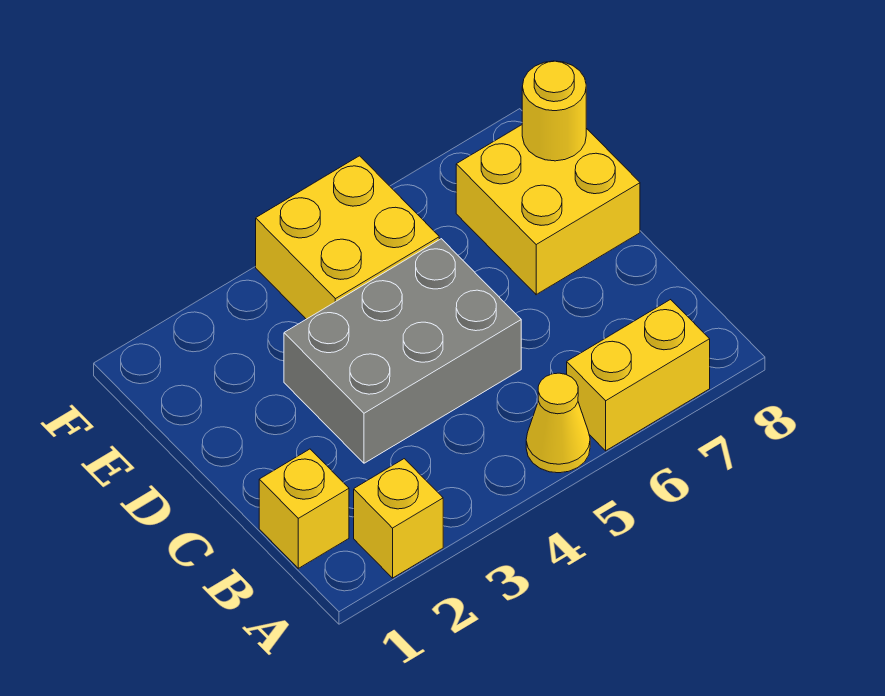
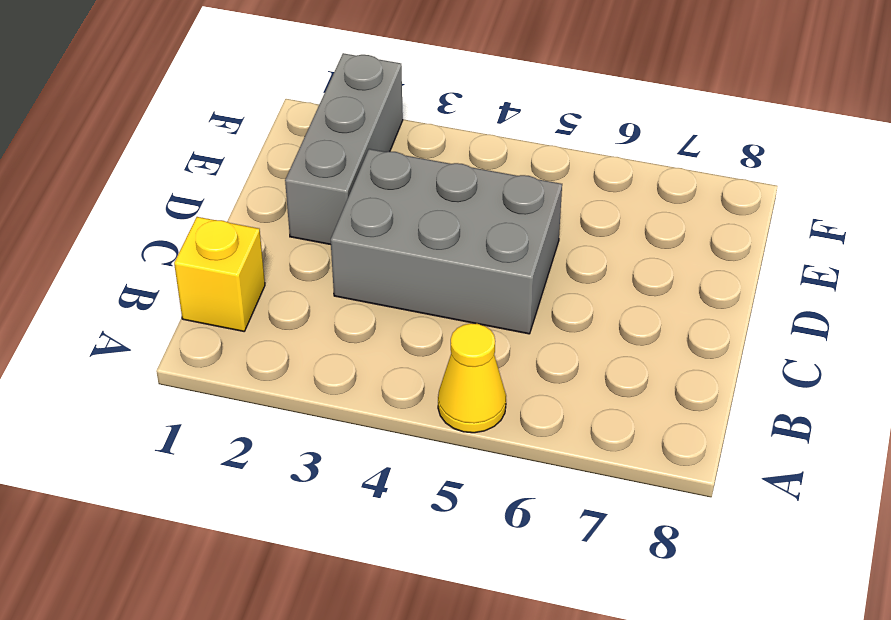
grey brick D2:F2 level 1 -> none
none -> yellow brick A2 level 1
none -> yellow brick A6:A7 level 1

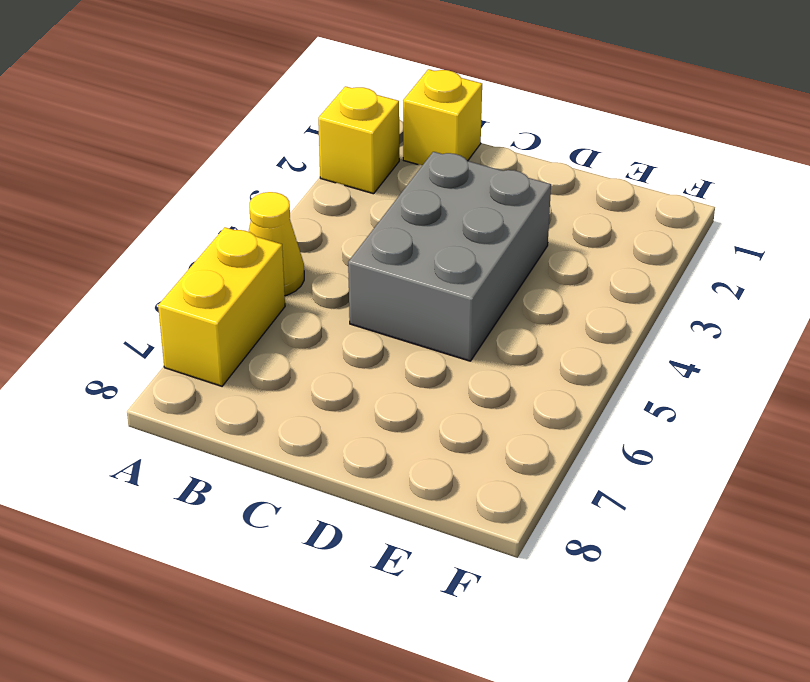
none -> yellow brick D7:E8 level 1
none -> yellow brick E4:F5 level 1

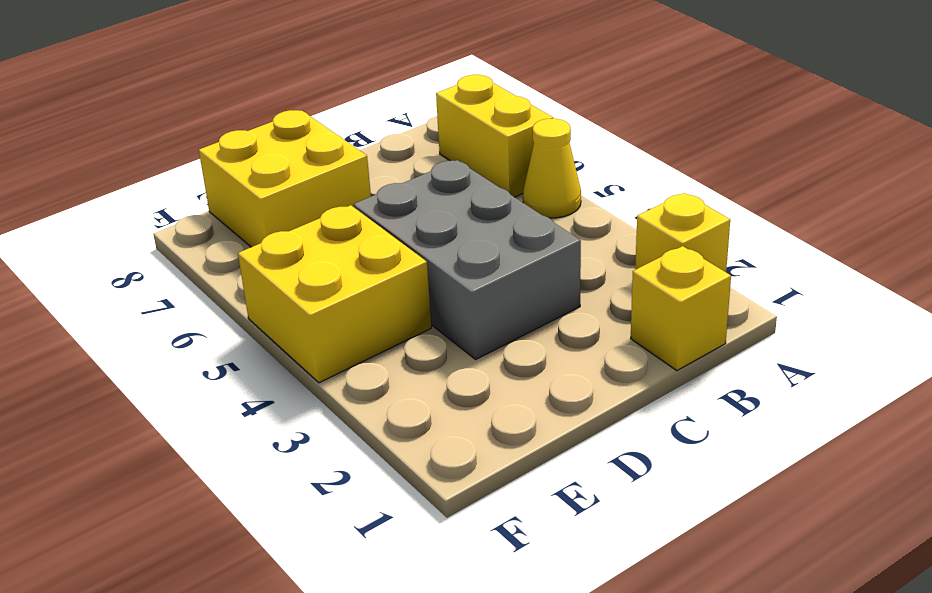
none -> yellow round brick E8 level 2

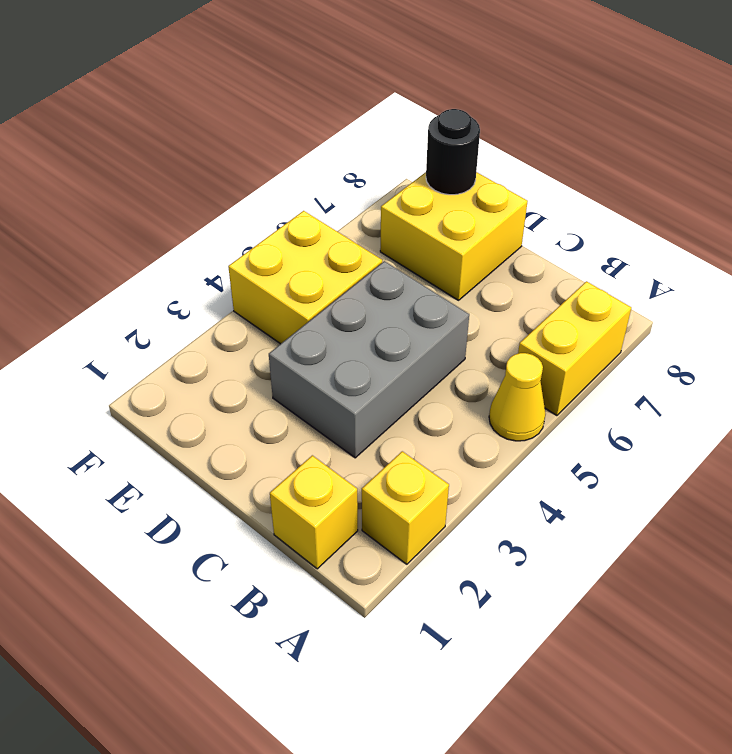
black round brick E8 level 2 -> yellow round brick E8 level 2

